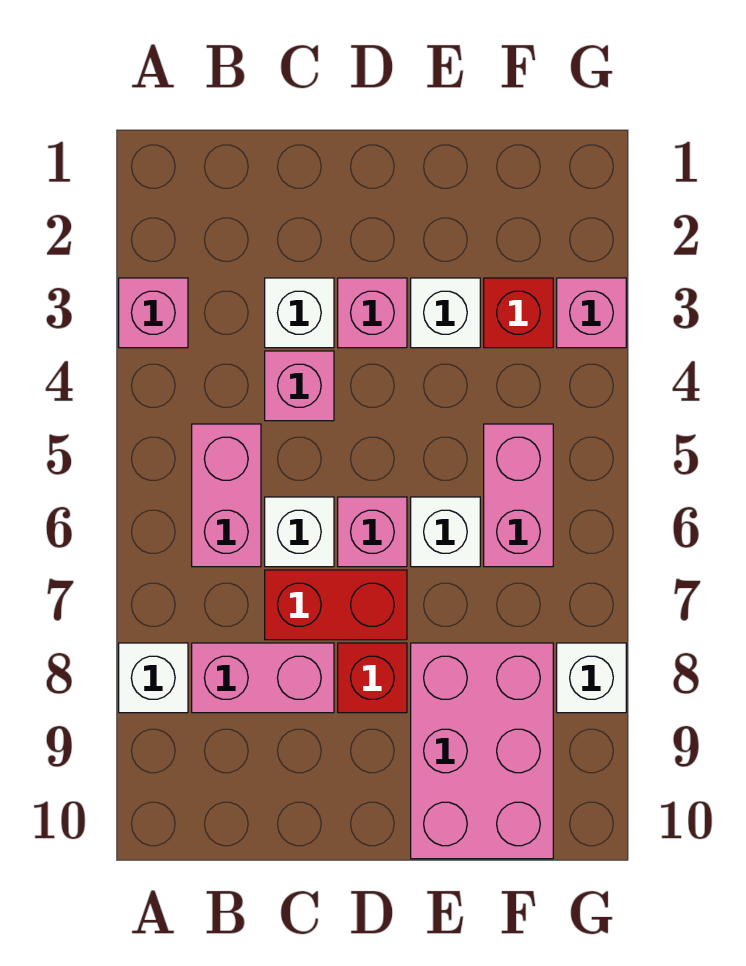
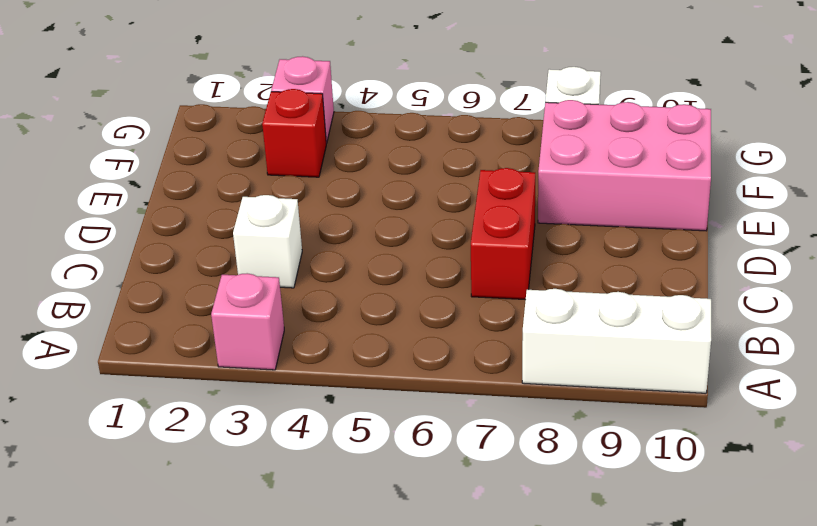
white brick A8:A10 level 1 -> white brick A8 level 1
none -> pink brick B5:B6 level 1
none -> pink brick B8:C8 level 1
none -> pink brick C4 level 1

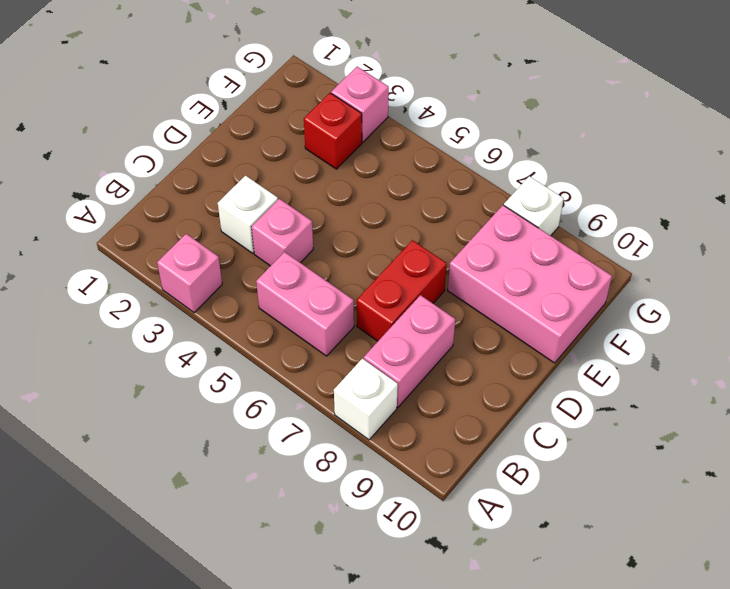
none -> white brick C6 level 1
none -> pink brick D3 level 1
none -> pink brick D6 level 1

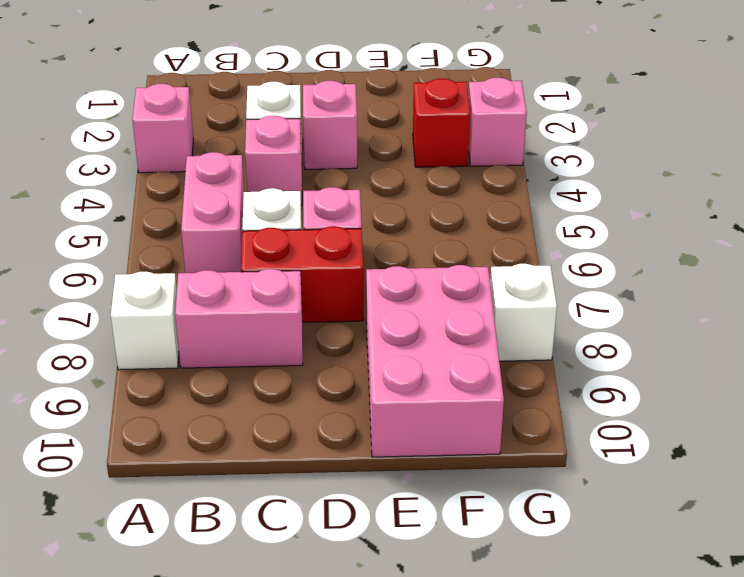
none -> red brick D8 level 1
none -> white brick E3 level 1
none -> white brick E6 level 1

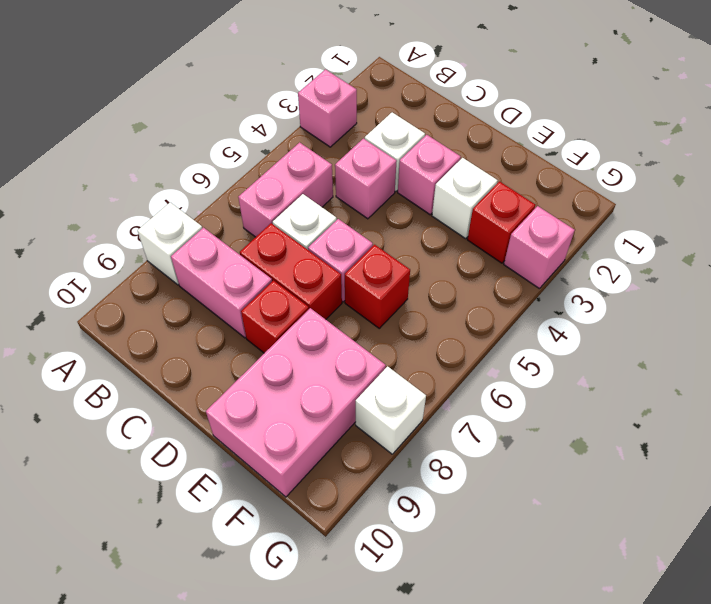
red brick E6 level 1 -> white brick E6 level 1
none -> pink brick F5:F6 level 1

